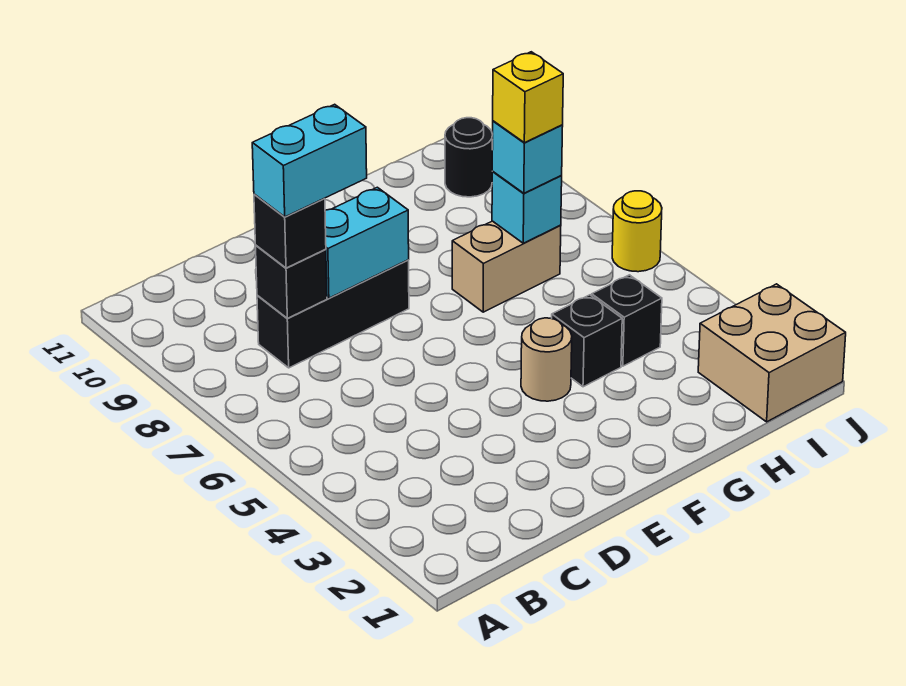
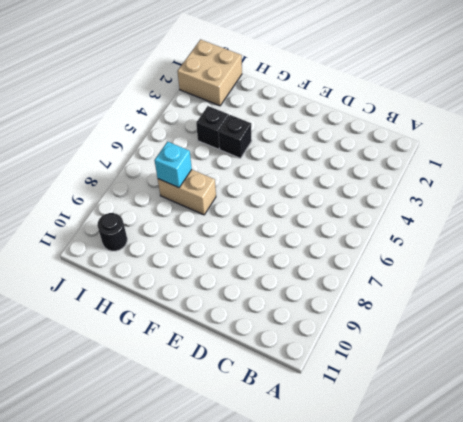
none -> black brick C8:E8 level 1
none -> tan round brick F4 level 1
none -> yellow round brick J6 level 1

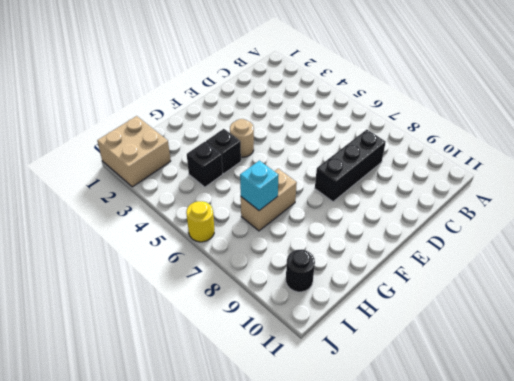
none -> black brick C8 level 2
none -> cyan brick D8:E8 level 2
none -> black brick C8 level 3

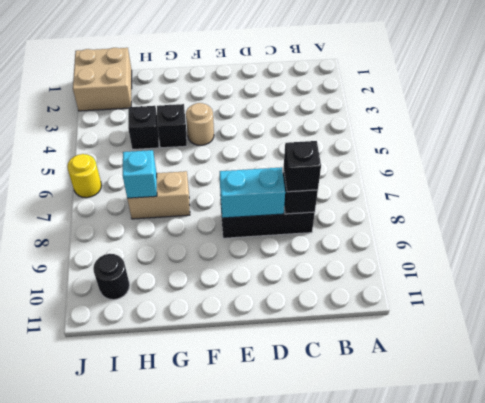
none -> cyan brick H7 level 3
none -> cyan brick C8:D8 level 4
none -> yellow brick H7 level 4

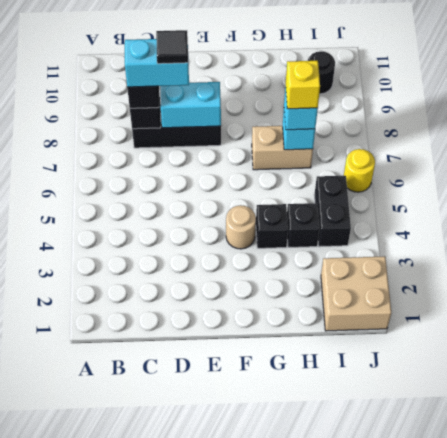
black tile D8 level 5 -> none
black brick I4:I5 level 1 -> none

